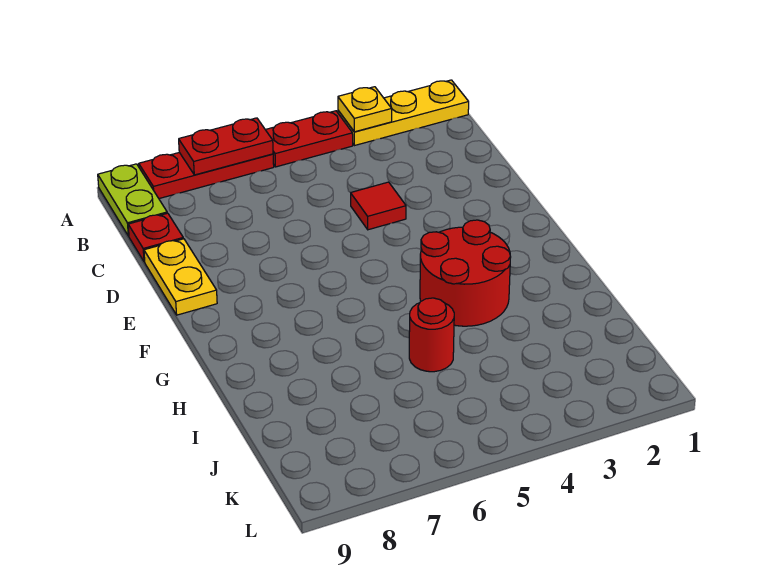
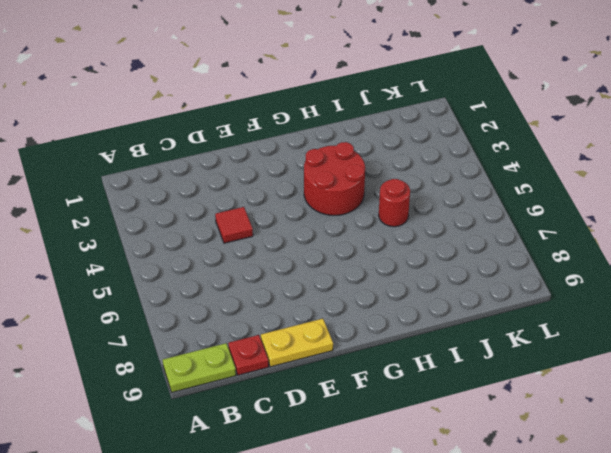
none -> yellow plate A1:A3 level 1
none -> red plate A4:A5 level 1

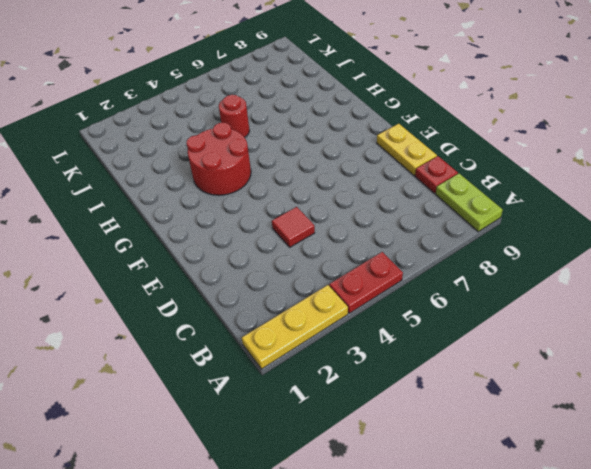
none -> red plate A6:A8 level 1
none -> yellow plate A3 level 2

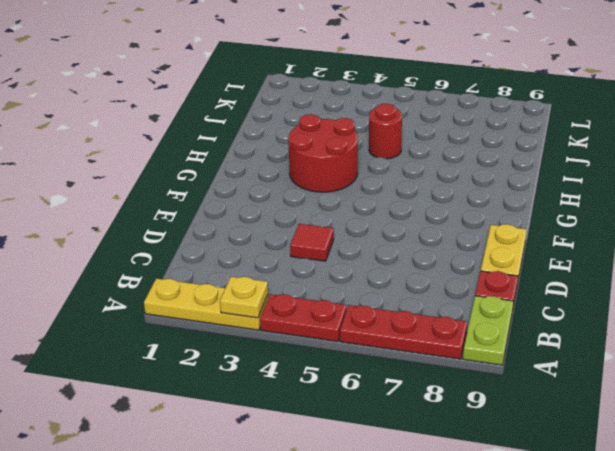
none -> red plate A6:A7 level 2

